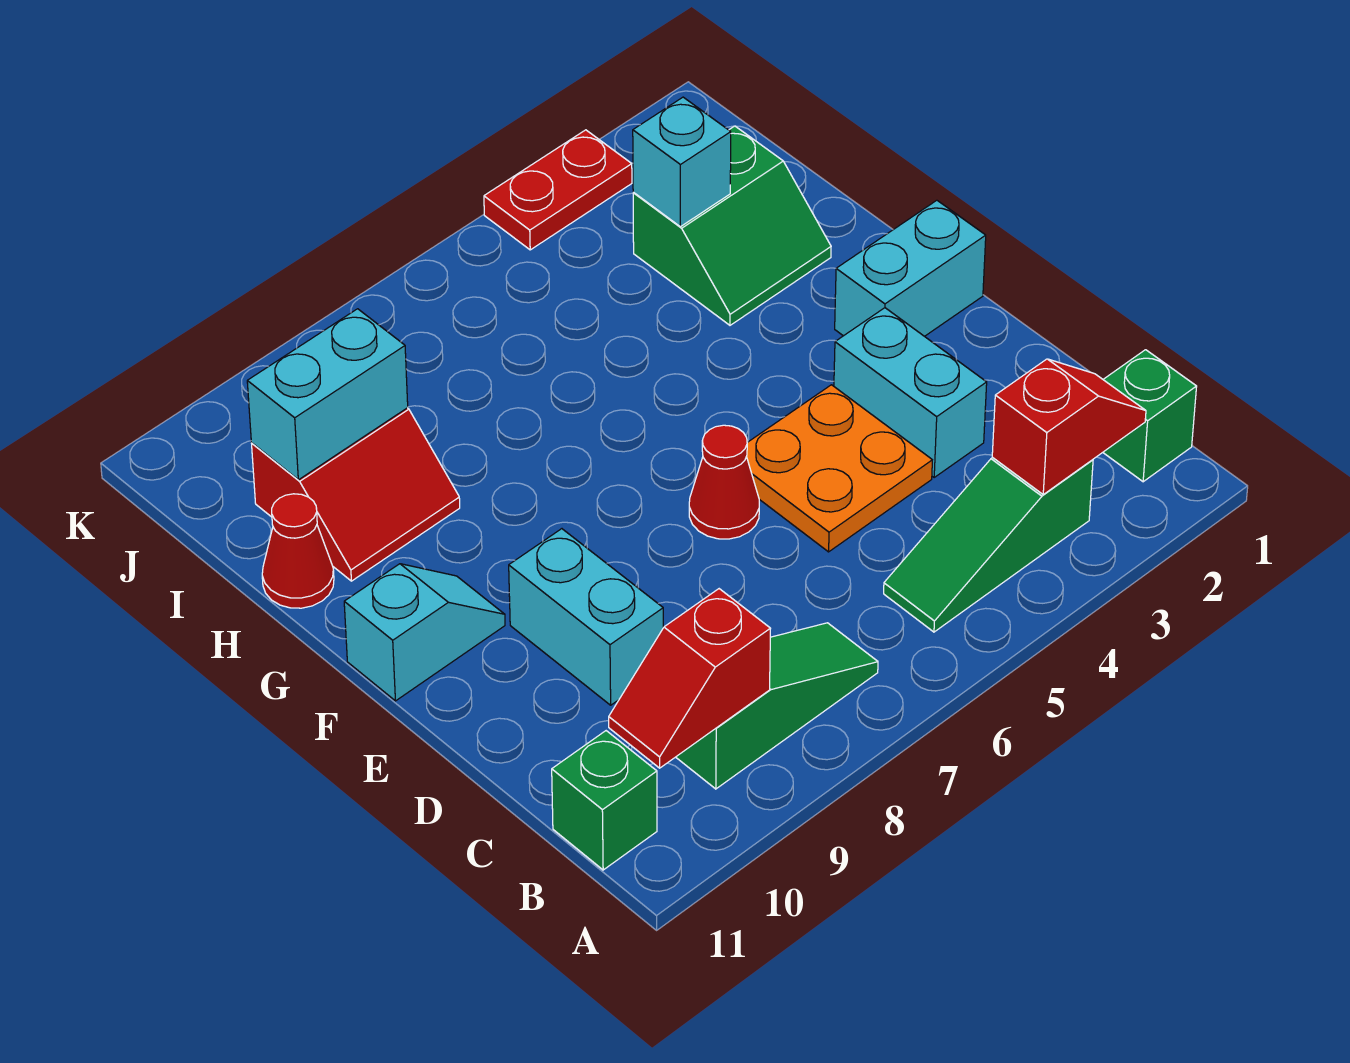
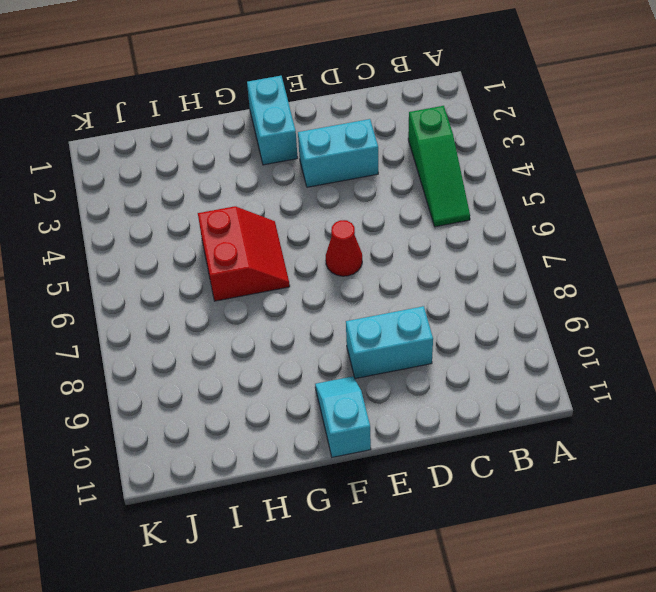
red slope G5:H6 level 1 top H -> red slope H9:I10 level 1 top I
none -> green brick B1 level 1
none -> green slope B7:B9 level 1 top 9
none -> green brick B11 level 1

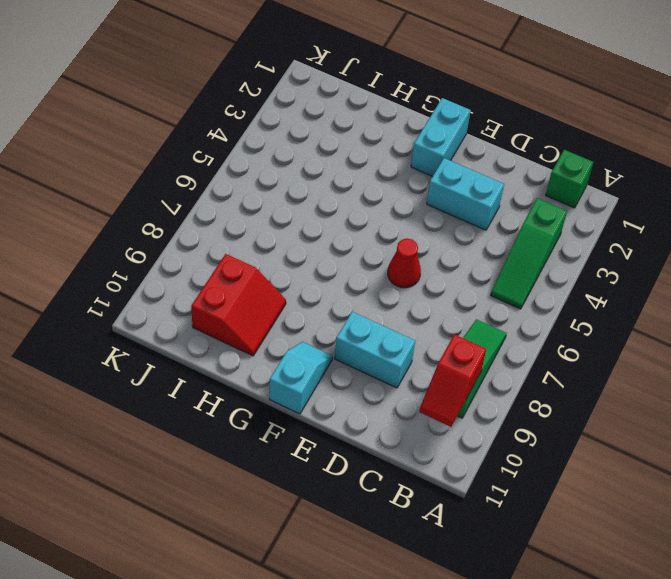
none -> green brick B11 level 1
none -> orange plate D4:E5 level 1
none -> green slope H2:I3 level 1 top I

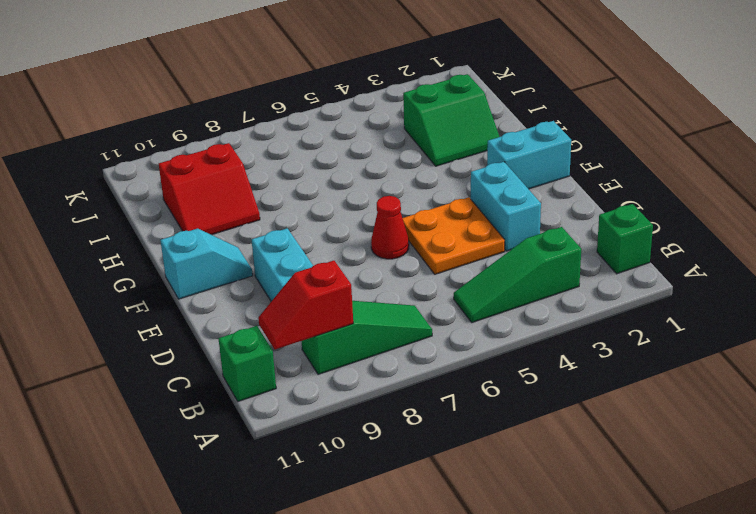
none -> red cone H11 level 1
none -> red plate K3:K4 level 1
none -> red slope B2:B3 level 2 top 3

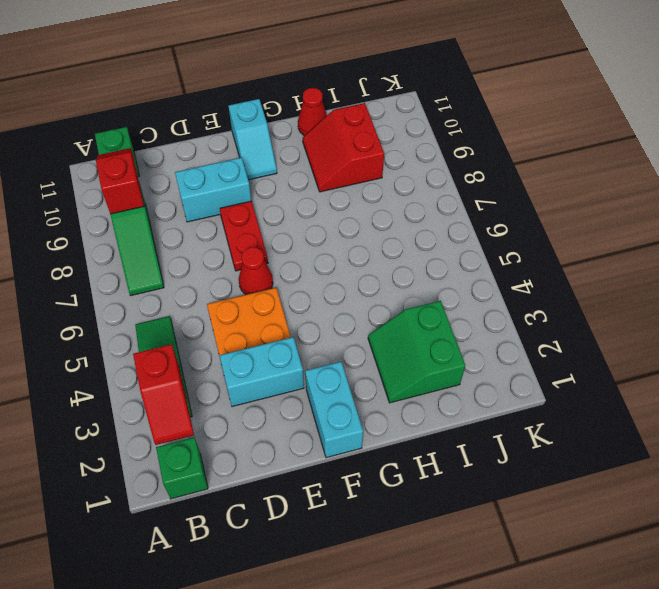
red plate E7:E8 level 1 -> red plate K3:K4 level 1
none -> cyan brick I3 level 2
none -> cyan brick I9:I10 level 2

